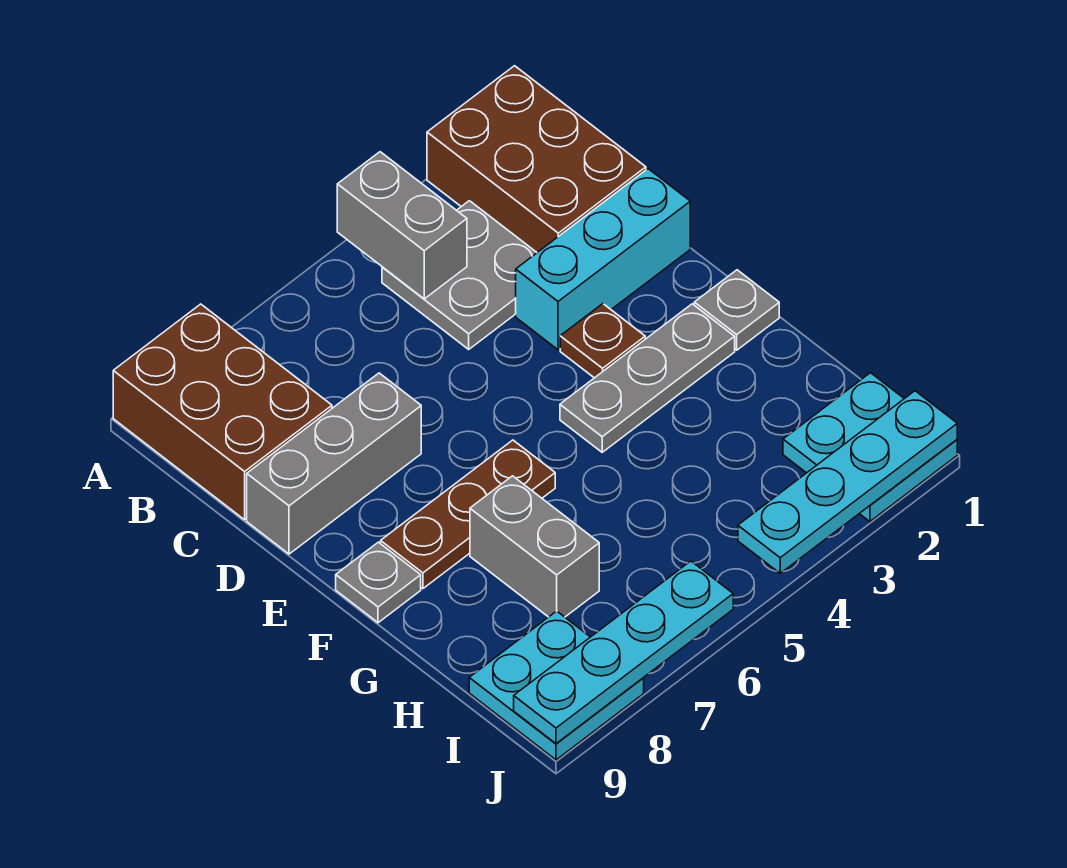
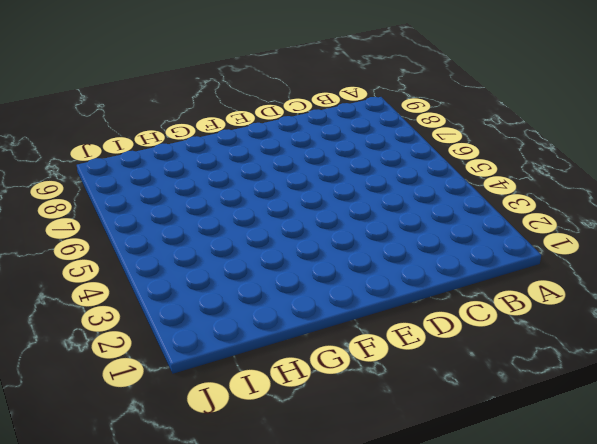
none -> brown brick A1:C2 level 1
none -> brown brick A8:C9 level 1
none -> grey plate B3:C4 level 1

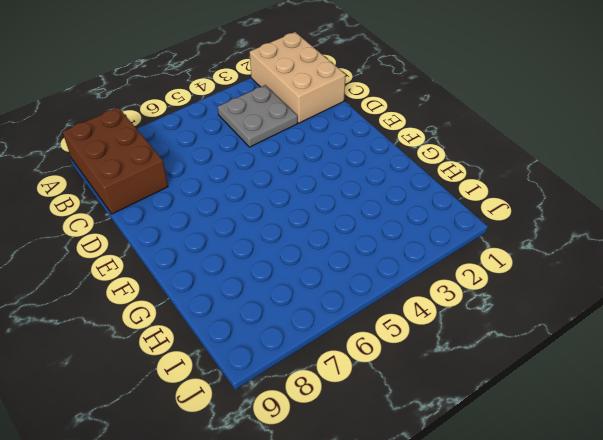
tan brick A1:C2 level 1 -> brown brick A1:C2 level 1
none -> cyan brick D1:D3 level 1
none -> grey brick D7:D9 level 1
none -> brown plate E3 level 1

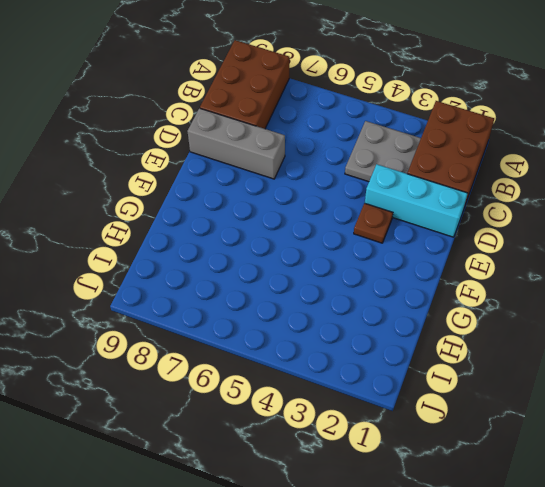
none -> grey plate F1 level 1
none -> grey plate F2:F4 level 1
none -> brown plate F6:F8 level 1

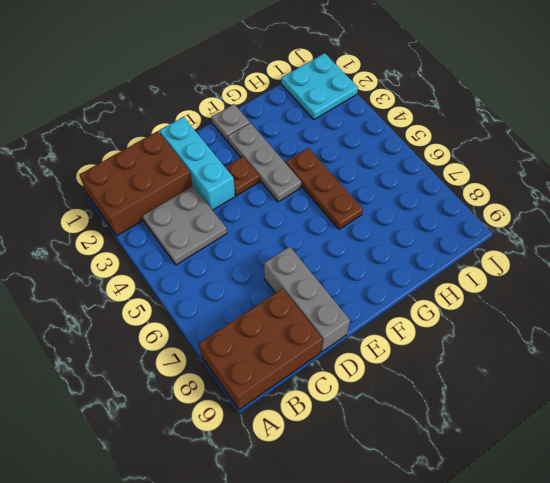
brown plate G4:G6 level 1 -> brown plate F6:F8 level 1
none -> grey plate F9 level 1
none -> grey brick G7:H7 level 1
none -> cyan plate I8:J9 level 1

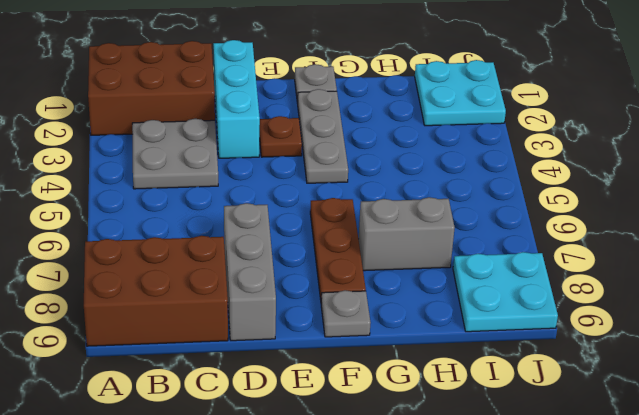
none -> grey brick A4:B4 level 2
none -> cyan plate J1:J4 level 2
none -> cyan plate J6:J9 level 2

